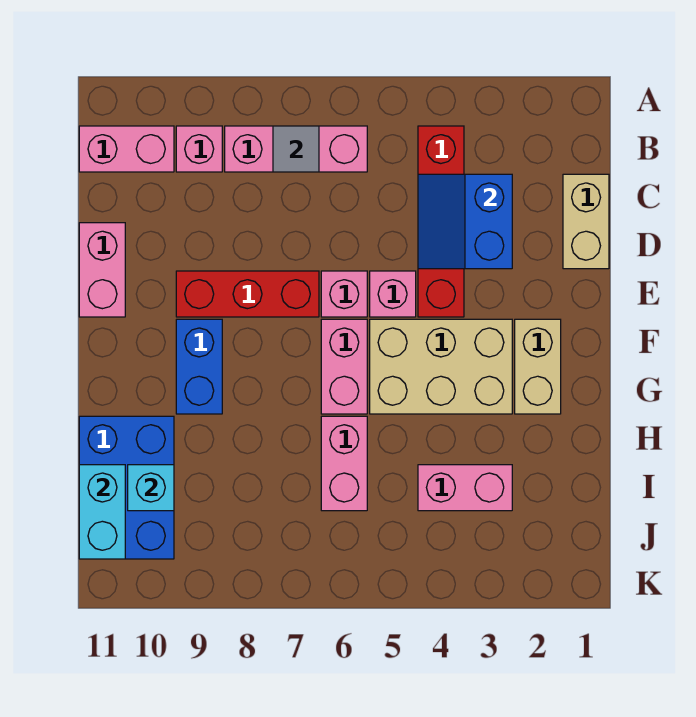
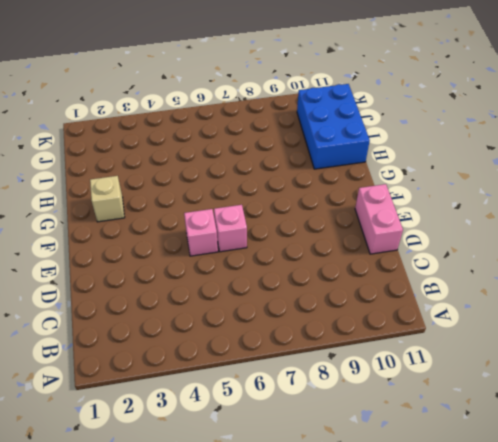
tan brick G2 level 1 -> tan brick F2:G2 level 1
none -> red brick B4:E4 level 1
none -> pink brick B6:B8 level 1
none -> pink brick B9 level 1

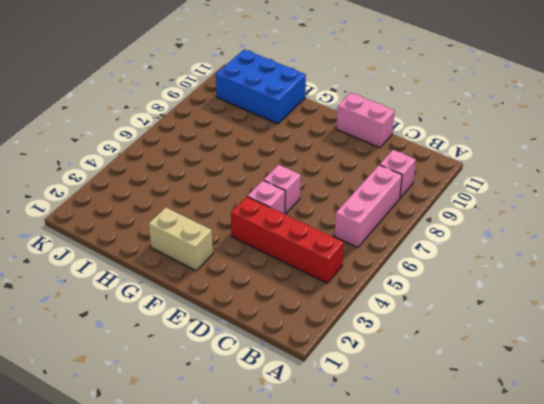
none -> pink brick B10:B11 level 1
none -> tan brick C1:D1 level 1
none -> red brick E7:E9 level 1

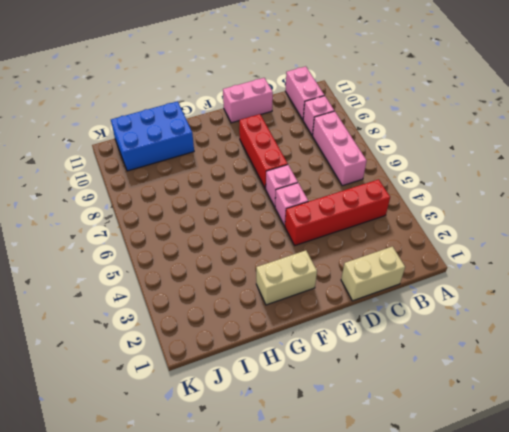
none -> tan brick F3:G5 level 1
none -> pink brick F6:G6 level 1
none -> blue brick F9:G9 level 1

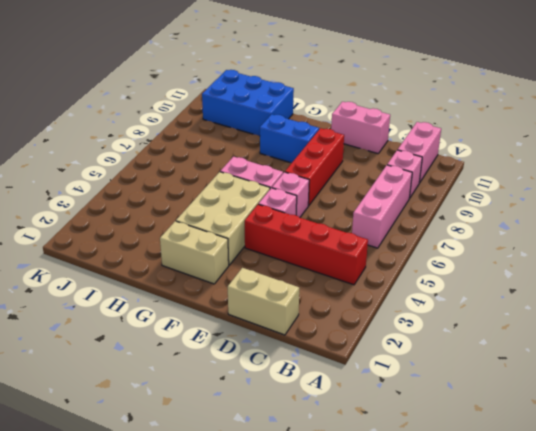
none -> pink brick H6:I6 level 1
none -> pink brick I3:I4 level 1
none -> grey tile B7 level 2

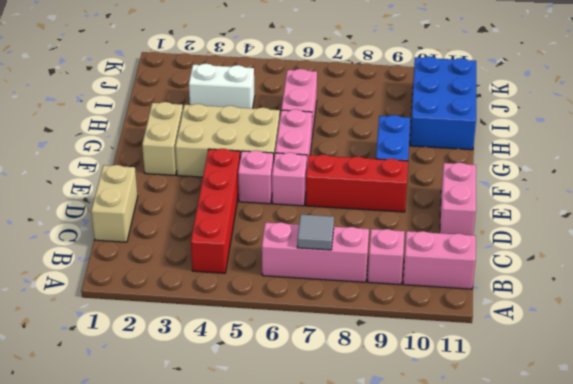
white brick I3:I4 level 1 -> pink brick I3:I4 level 1
none -> blue slope C3:D4 level 2 top 3
none -> cyan brick I10 level 2
none -> cyan brick I11:J11 level 2

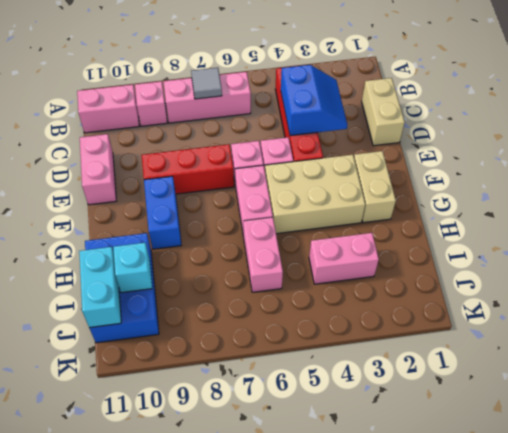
blue slope C3:D4 level 2 top 4 -> blue slope C3:D4 level 2 top 3

